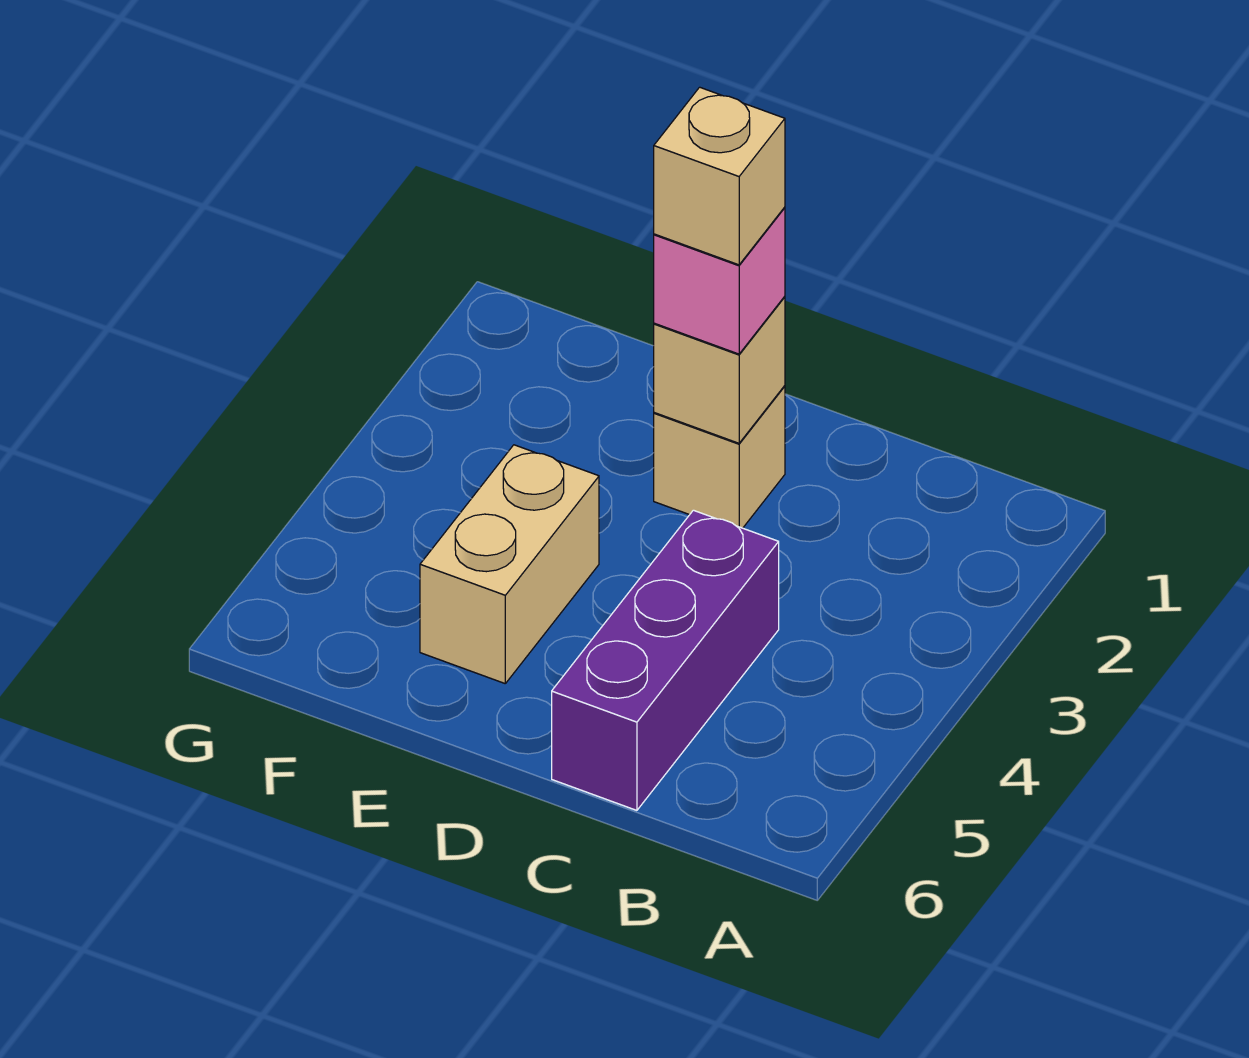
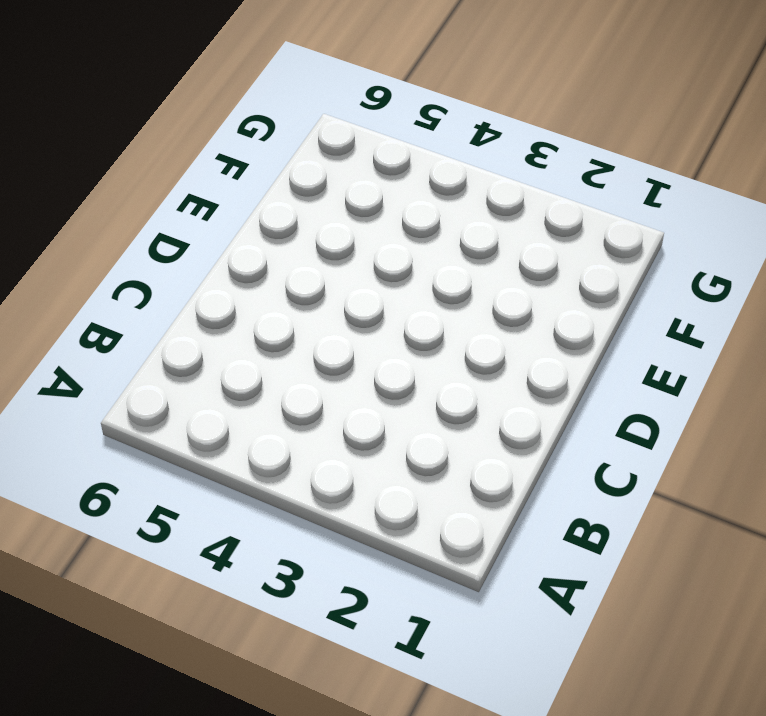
none -> purple brick C4:C6 level 1
none -> tan brick D2 level 1

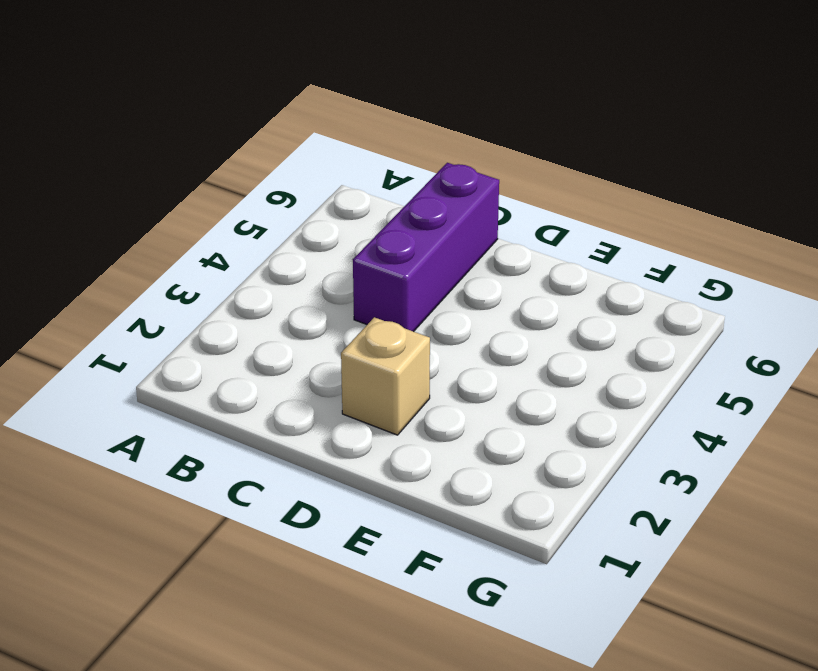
none -> tan brick E4:E5 level 1
none -> tan brick D2 level 2

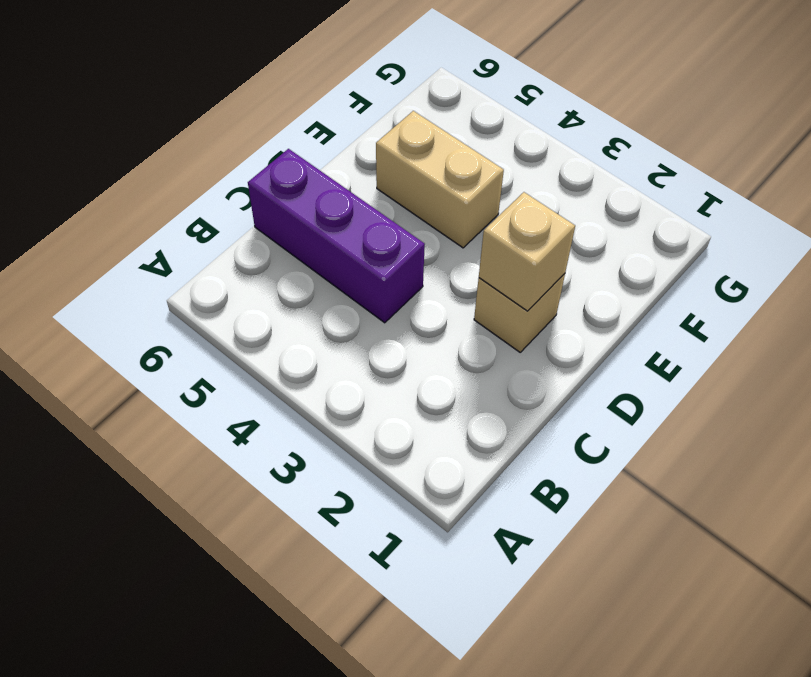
none -> pink brick D2 level 3
none -> tan brick D2 level 4

